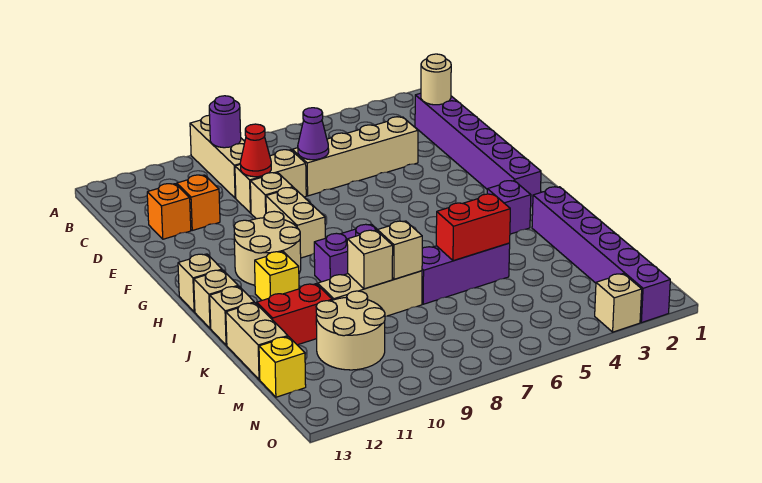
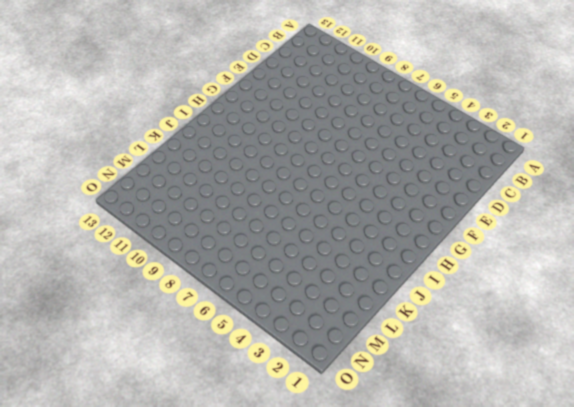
none -> tan brick A9:C9 level 1
none -> purple brick C2:H2 level 1
none -> tan brick D4:D7 level 1
none -> tan brick D8:D9 level 1

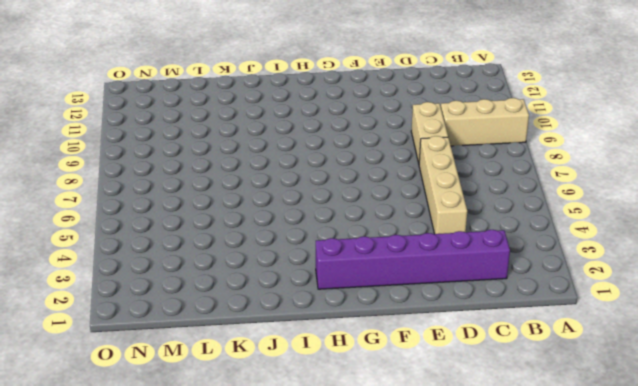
none -> orange brick D11 level 1
none -> orange brick D12 level 1
none -> tan brick E9 level 1
none -> tan brick F9:G9 level 1

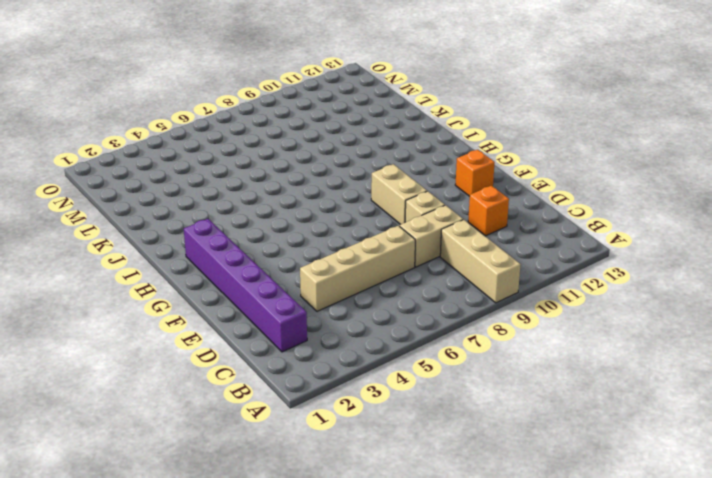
orange brick F12 level 1 -> orange brick D12 level 1
none -> tan round brick G10:H11 level 1
none -> tan brick H13 level 1
none -> purple brick I3 level 1
none -> purple brick I8:I9 level 1

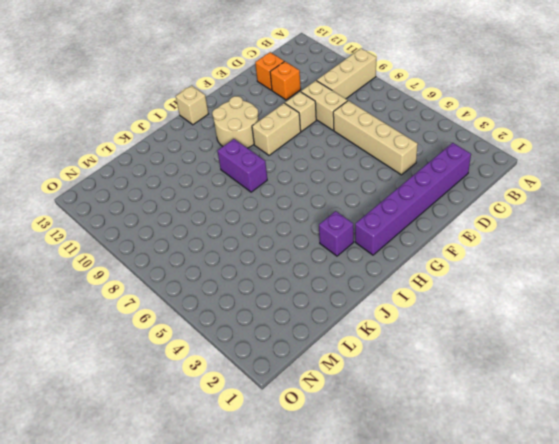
none -> yellow brick I11 level 1
none -> tan brick I13 level 1
none -> purple brick J2:O2 level 1
none -> tan brick J13 level 1

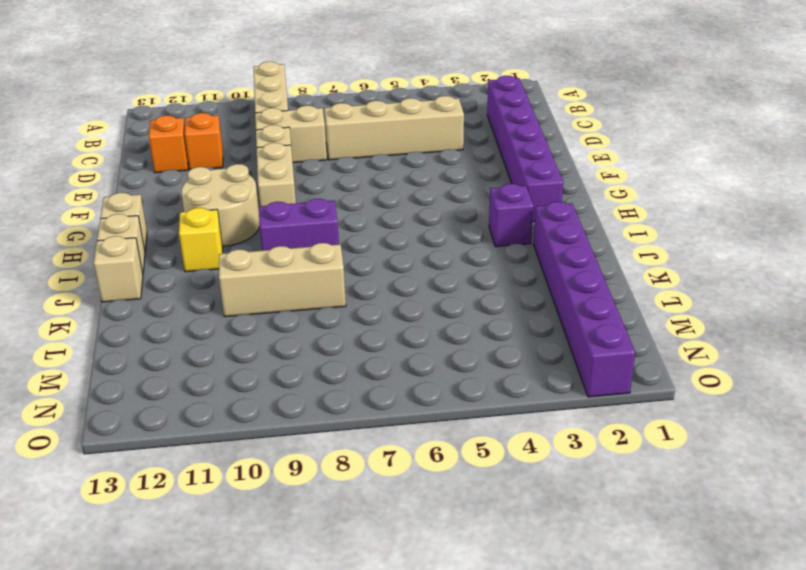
none -> purple brick K5:K7 level 1
none -> red brick K11:K12 level 1
none -> tan brick K13:L13 level 1
none -> tan round brick L10:M11 level 1

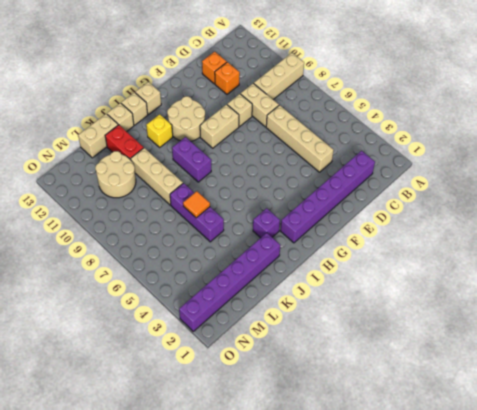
orange tile K6 level 2 -> red brick K5:K6 level 2
none -> yellow brick M13 level 1
none -> tan brick O3 level 1
none -> purple round brick B9 level 2
none -> tan round brick C2 level 2

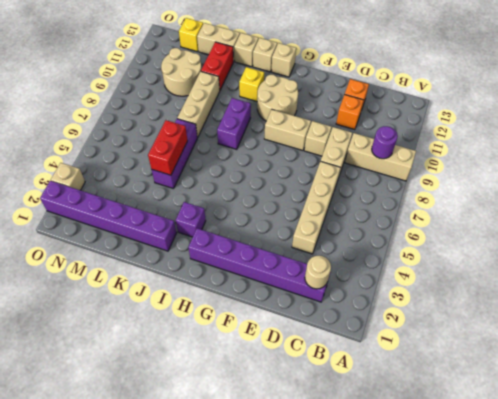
none -> purple cone D7 level 2
none -> red cone D9 level 2
none -> tan brick K8 level 2
none -> tan brick K9 level 2

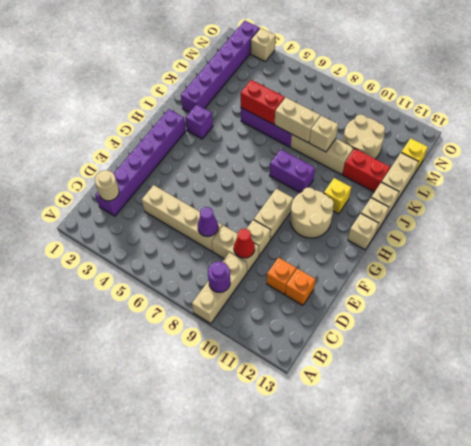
tan brick K7:K8 level 2 -> tan brick K8 level 2

